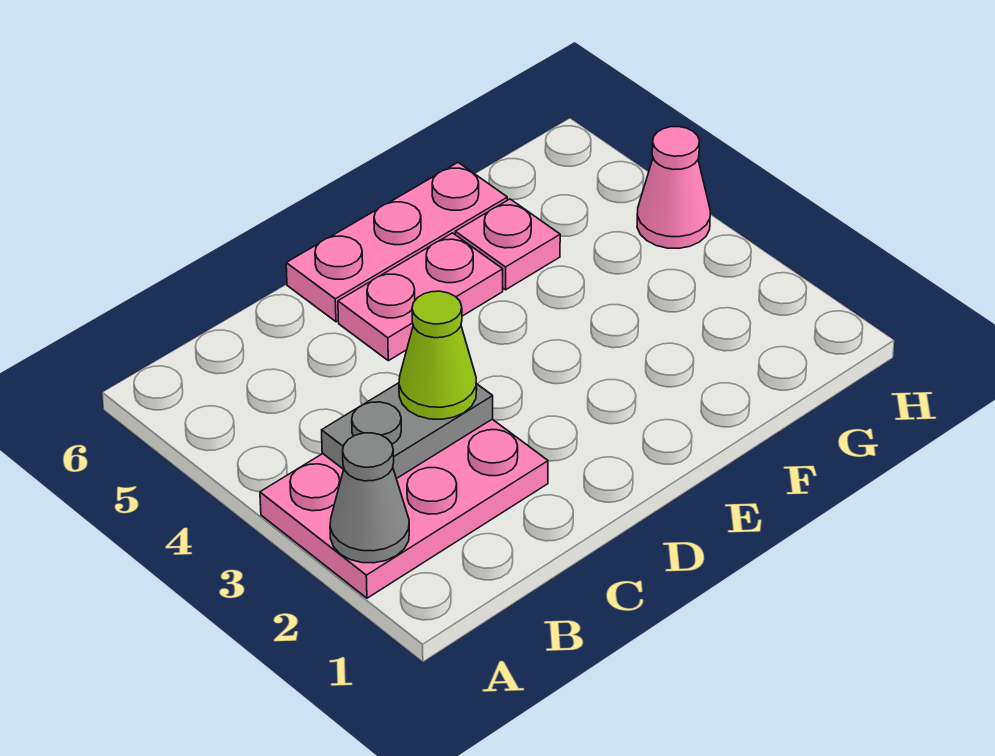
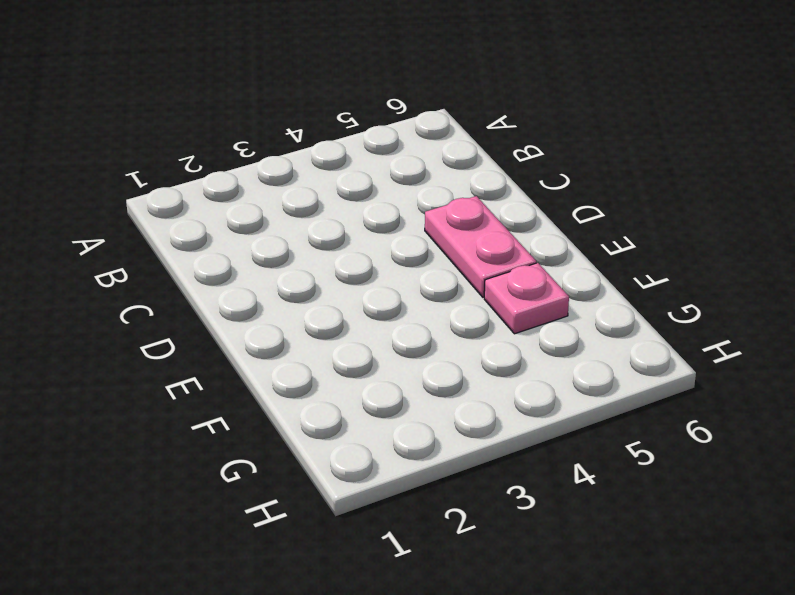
none -> pink plate A2:C3 level 1
none -> pink plate D6:F6 level 1

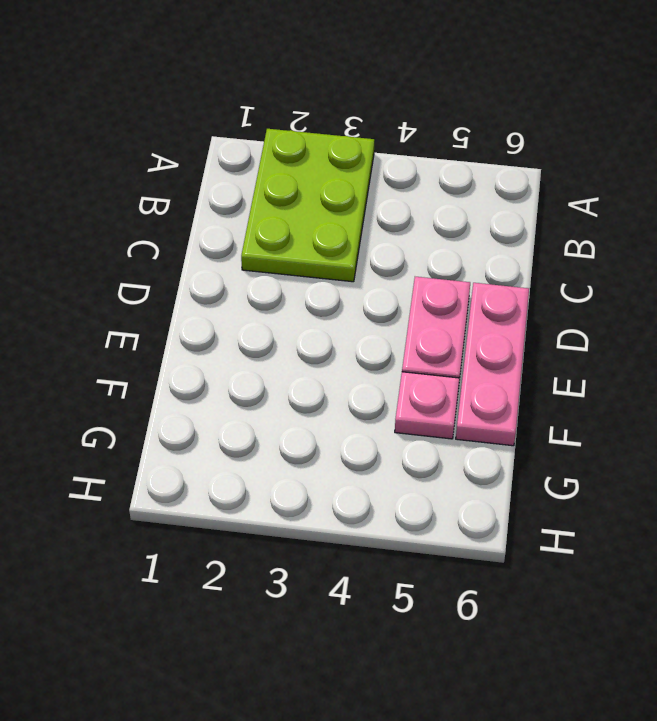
lime plate A2:C3 level 1 -> pink plate A2:C3 level 1
none -> pink cone H4 level 1
none -> grey cone A2 level 2

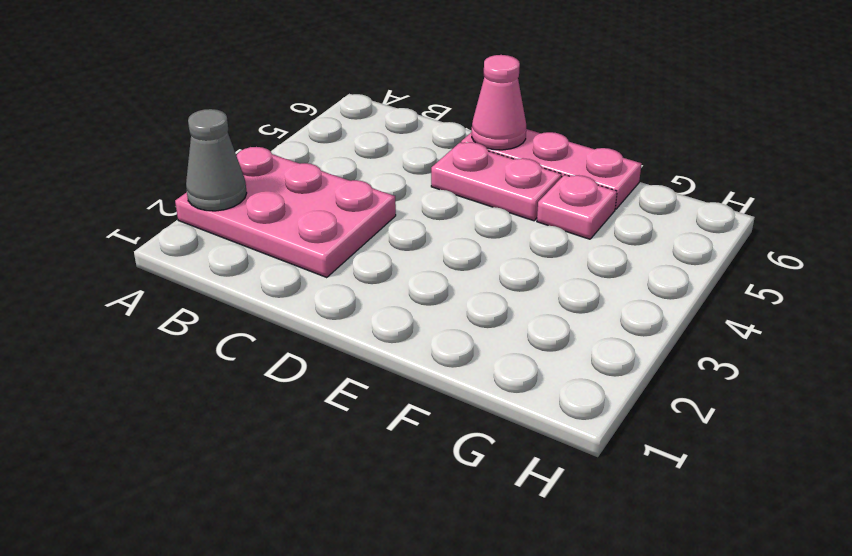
pink cone D6 level 2 -> pink cone H4 level 1
none -> grey plate B3:C3 level 2
none -> lime cone C3 level 3

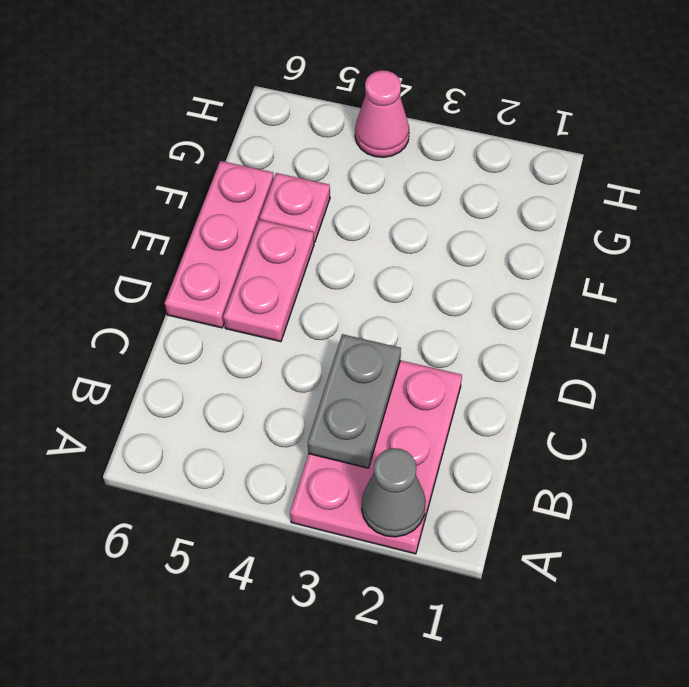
none -> lime cone C3 level 3

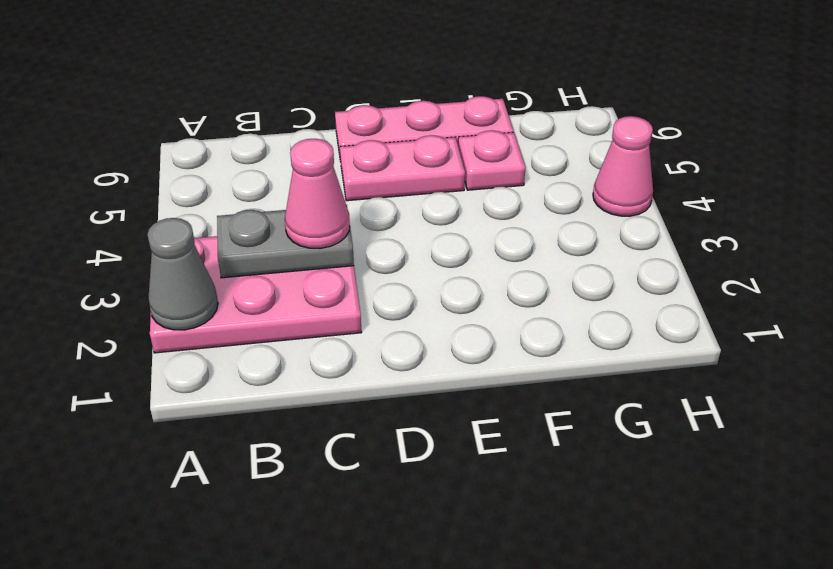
pink cone C3 level 3 -> lime cone C3 level 3

